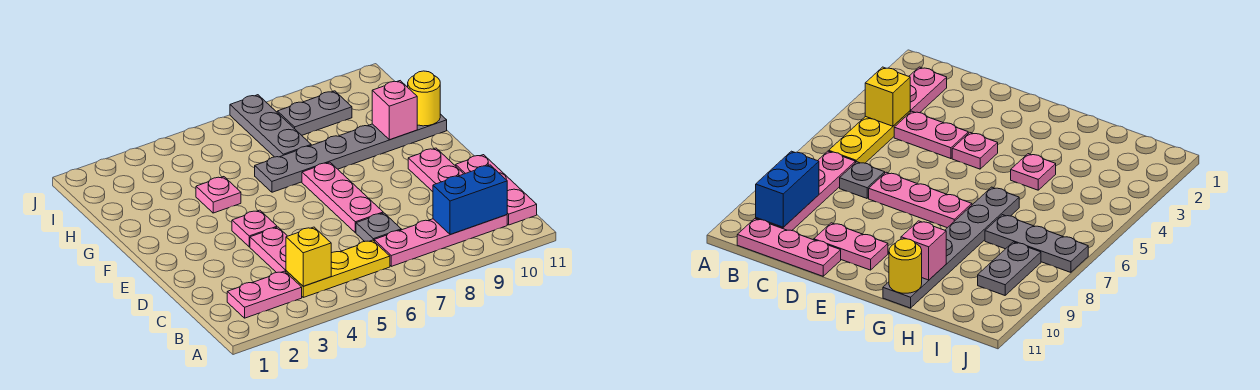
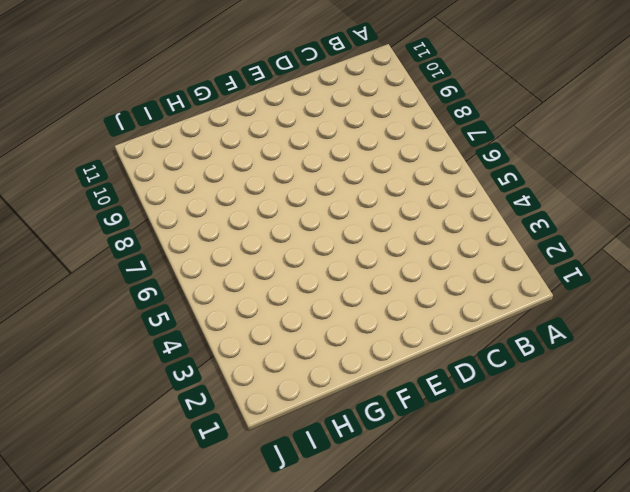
none -> pink plate B2:B3 level 1
none -> yellow plate B4:B6 level 1
none -> pink plate B7:B10 level 1

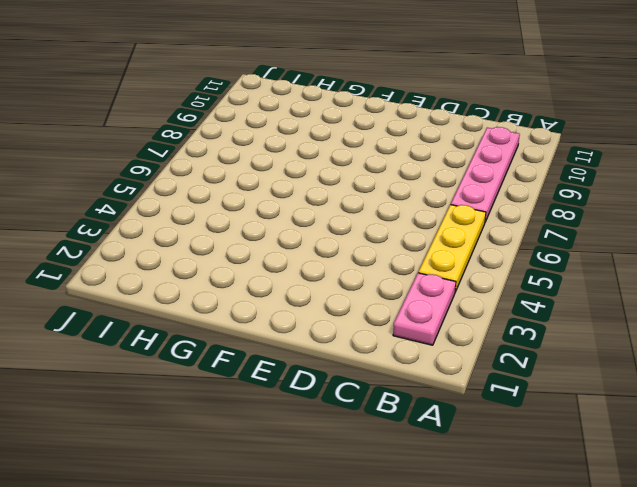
none -> pink plate B11:D11 level 1
none -> pink plate C4:D4 level 1
none -> grey plate C7 level 1

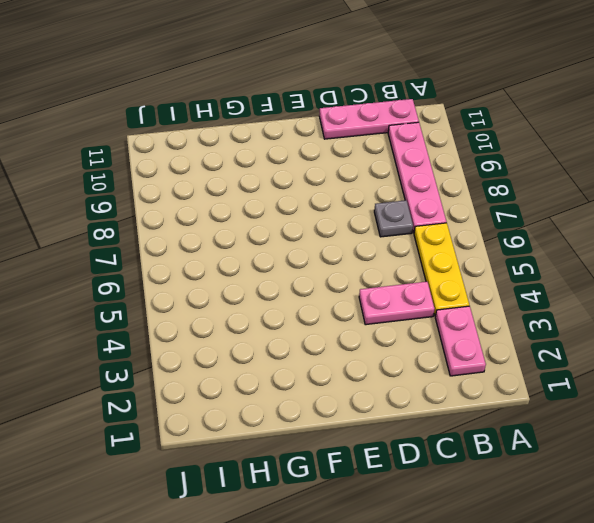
none -> pink plate D7:F7 level 1
none -> pink plate D10:E10 level 1
none -> pink plate E4 level 1

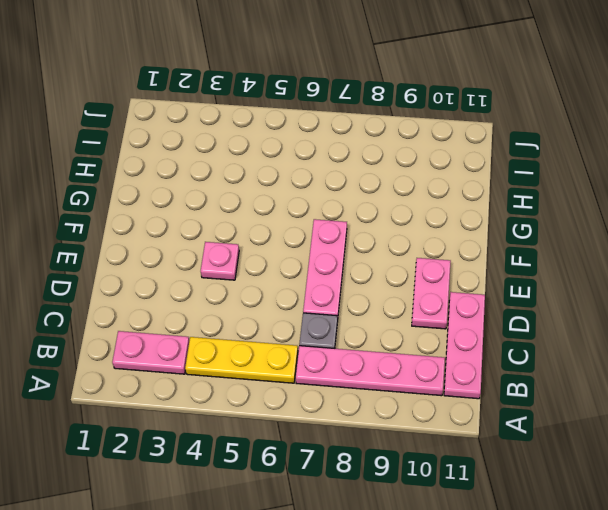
none -> pink plate C4:D4 level 1
none -> pink plate G4 level 1
none -> grey plate G6:G11 level 1

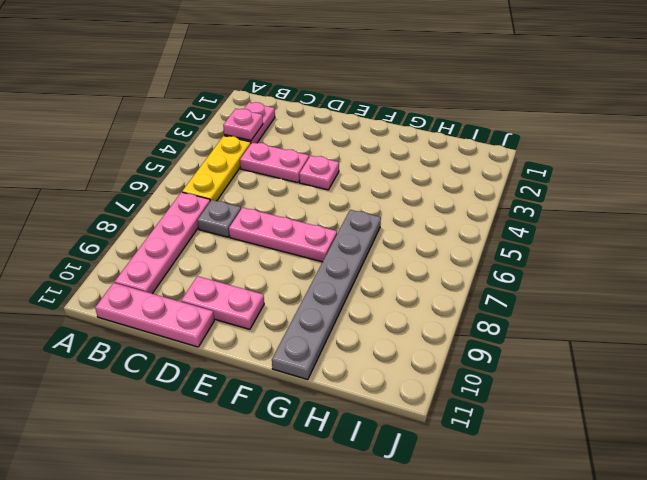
pink plate B3 level 2 -> pink plate G4 level 1
none -> grey plate H7:J7 level 1
none -> grey plate I8:I9 level 1
none -> yellow brick B4 level 2

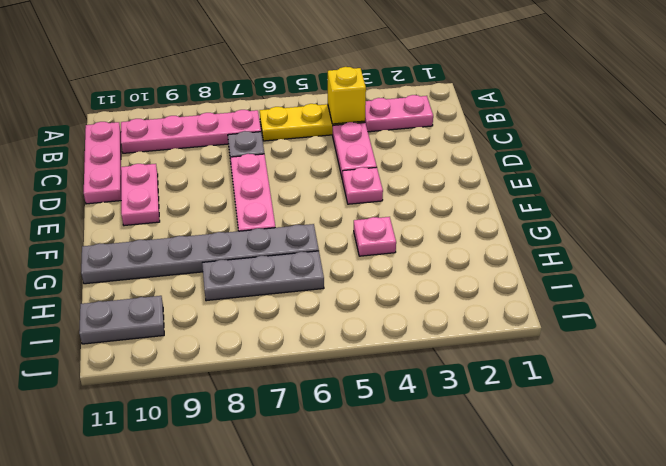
grey plate H6:H8 level 1 -> grey plate H7:J7 level 1
grey plate I10:I11 level 1 -> grey plate I8:I9 level 1
none -> blue brick B9:B10 level 2
none -> pink brick G10 level 2
none -> yellow round brick G11 level 2

